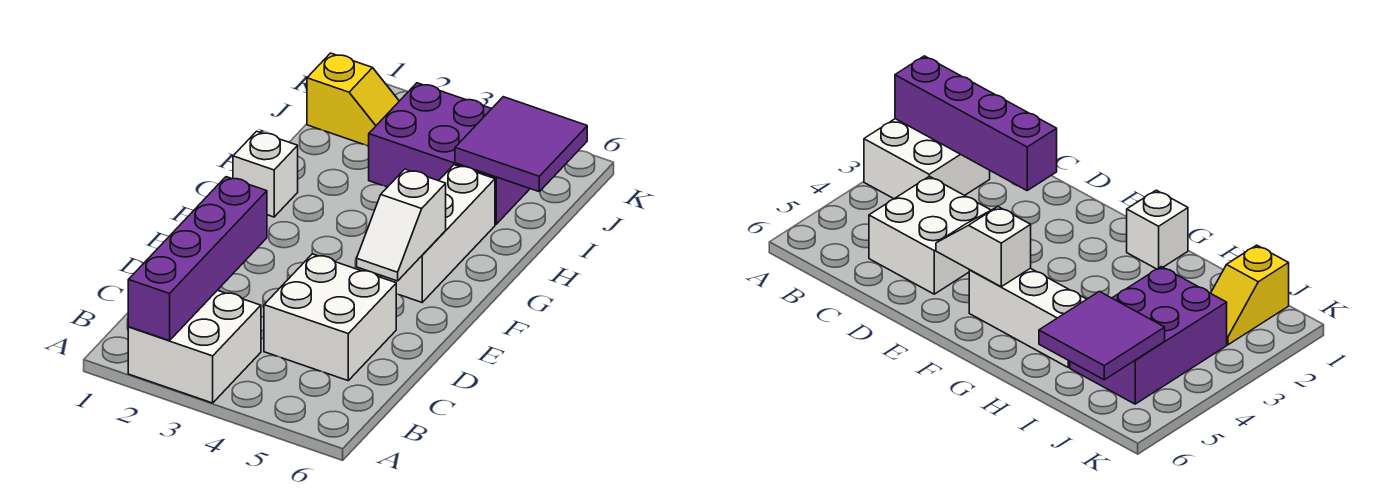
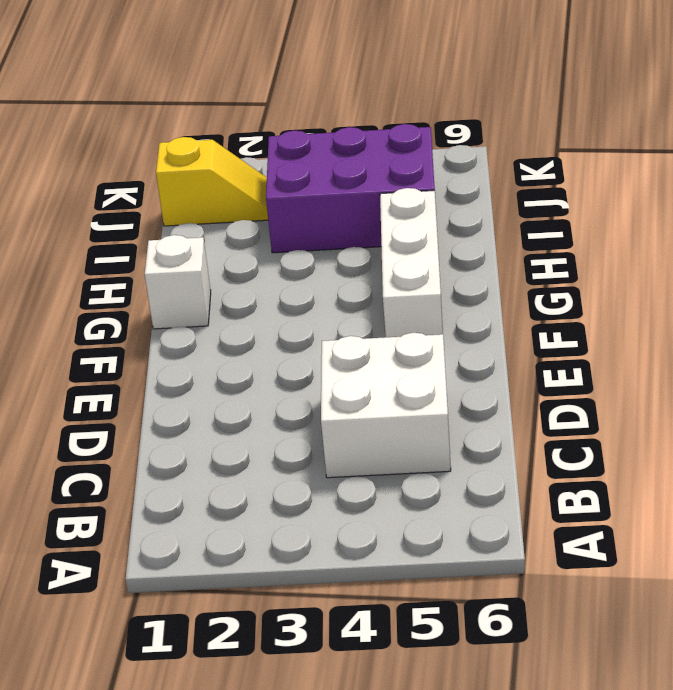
none -> white brick A2:B3 level 1
none -> purple brick A2:D2 level 2

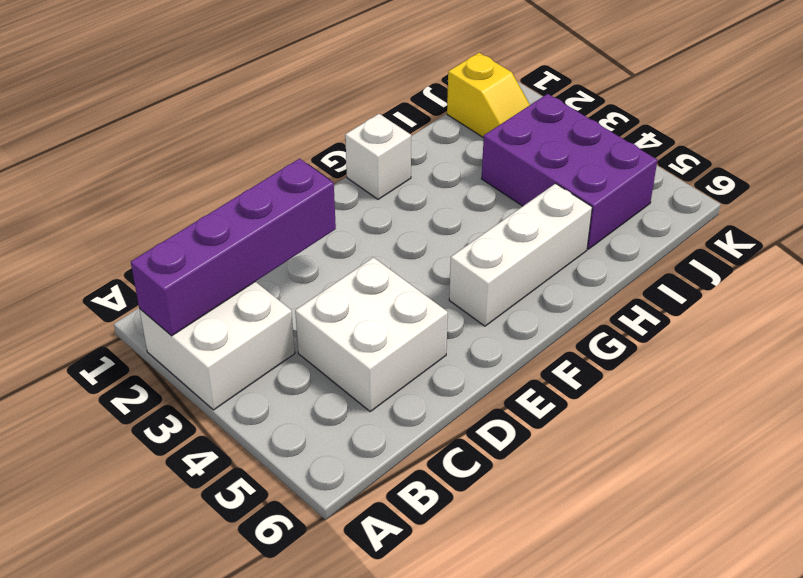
none -> white slope E5:F5 level 2 top F
none -> purple tile I5:J6 level 2

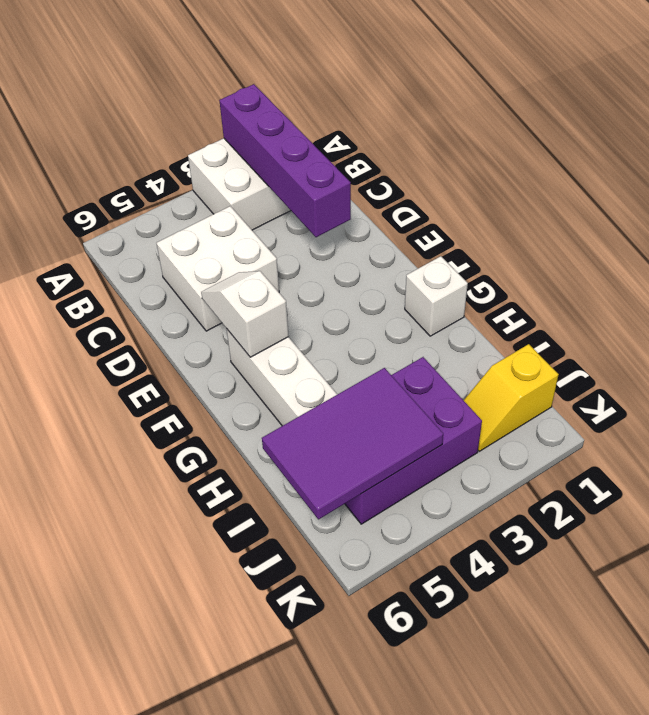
purple tile I4:J6 level 2 -> purple tile I5:J6 level 2

